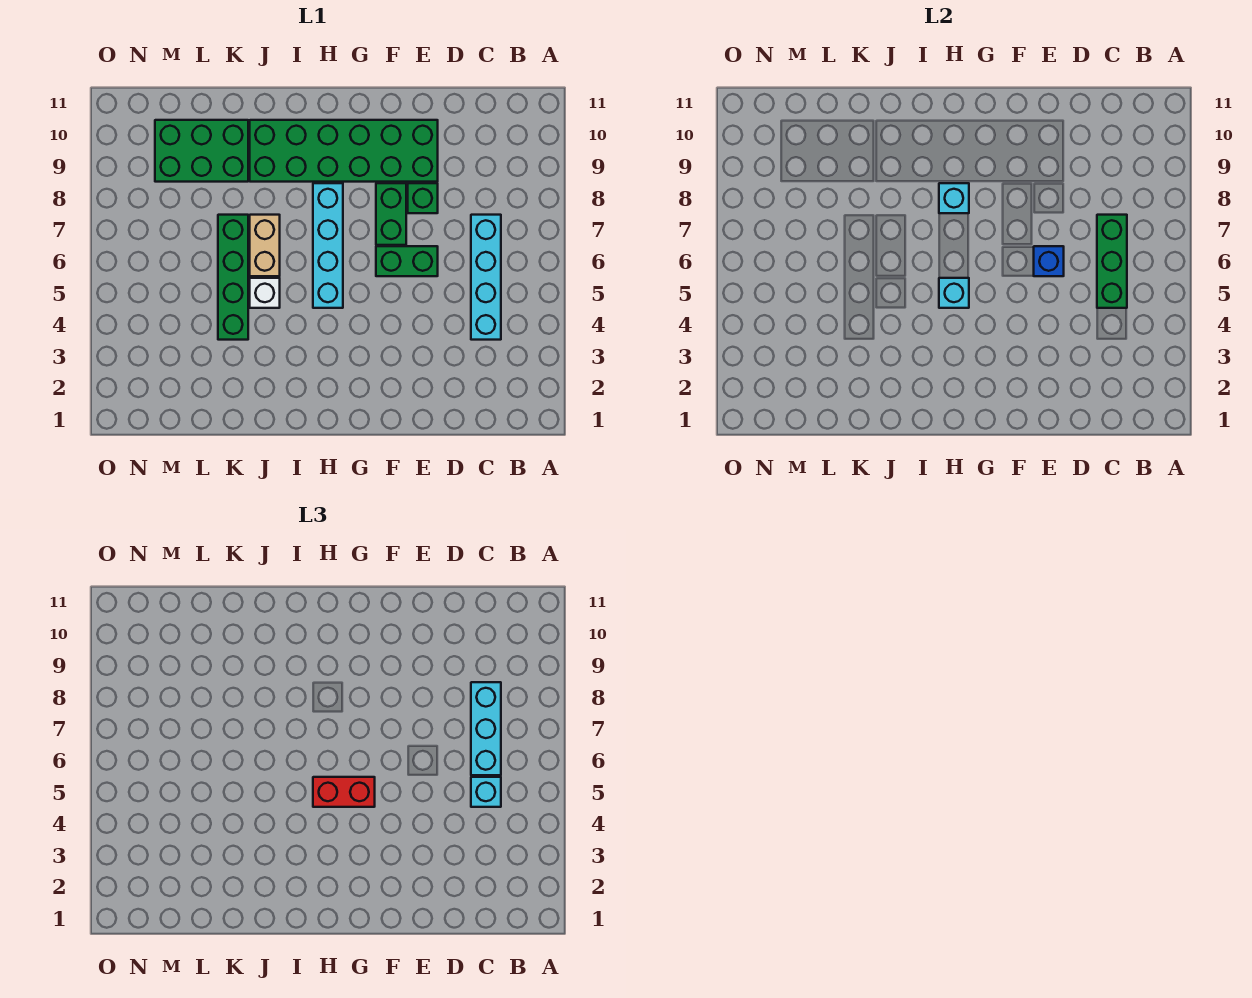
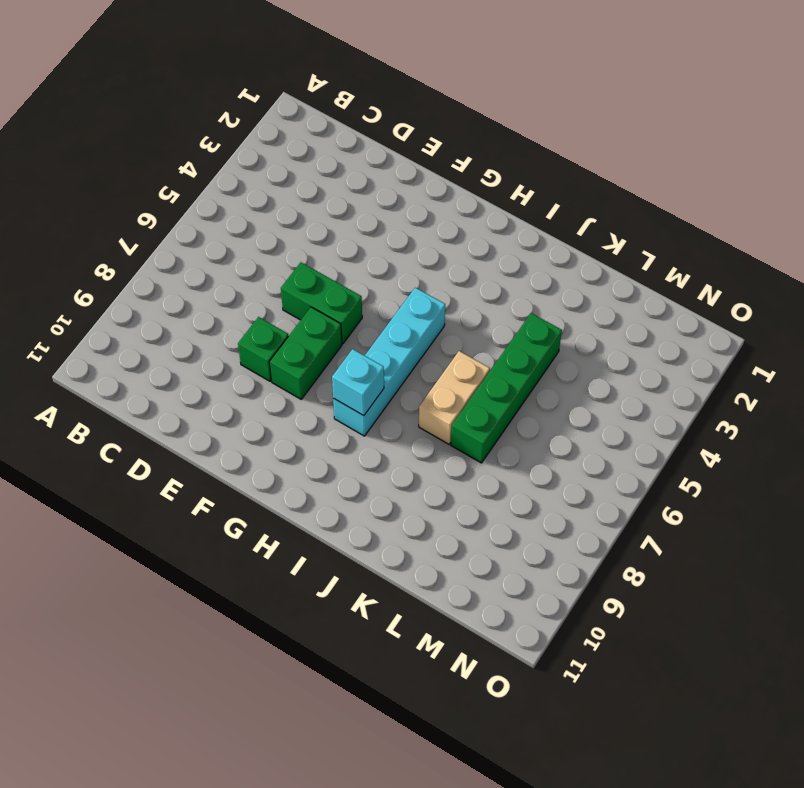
none -> cyan brick C4:C7 level 1
none -> green brick E9:J10 level 1
none -> white brick J5 level 1

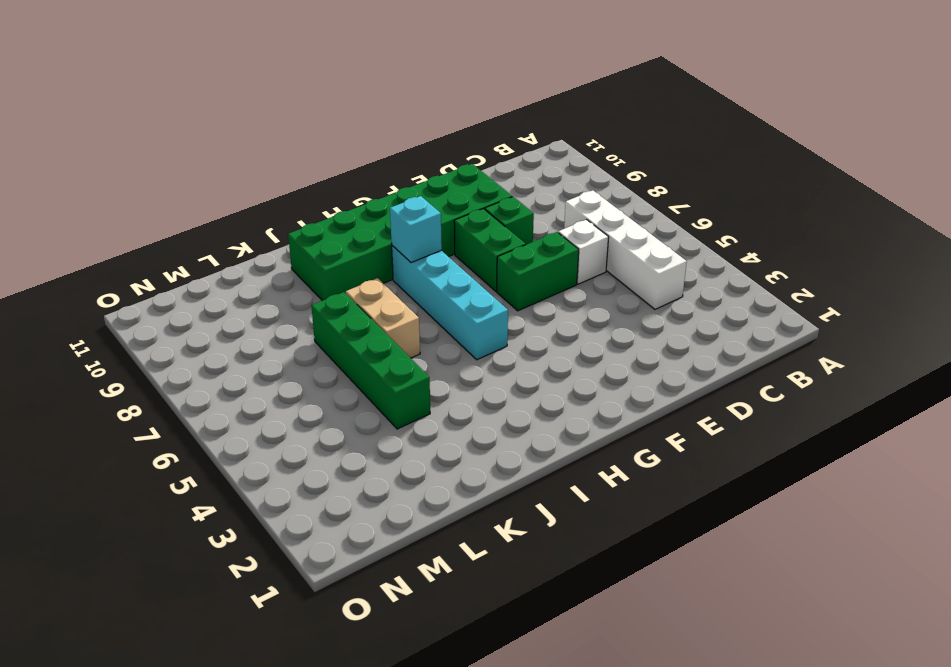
white brick C4:C7 level 1 -> cyan brick C4:C7 level 1
white brick D6 level 1 -> white brick J5 level 1
none -> green brick K9:M10 level 1
none -> green brick C5:C7 level 2
none -> blue brick E6 level 2

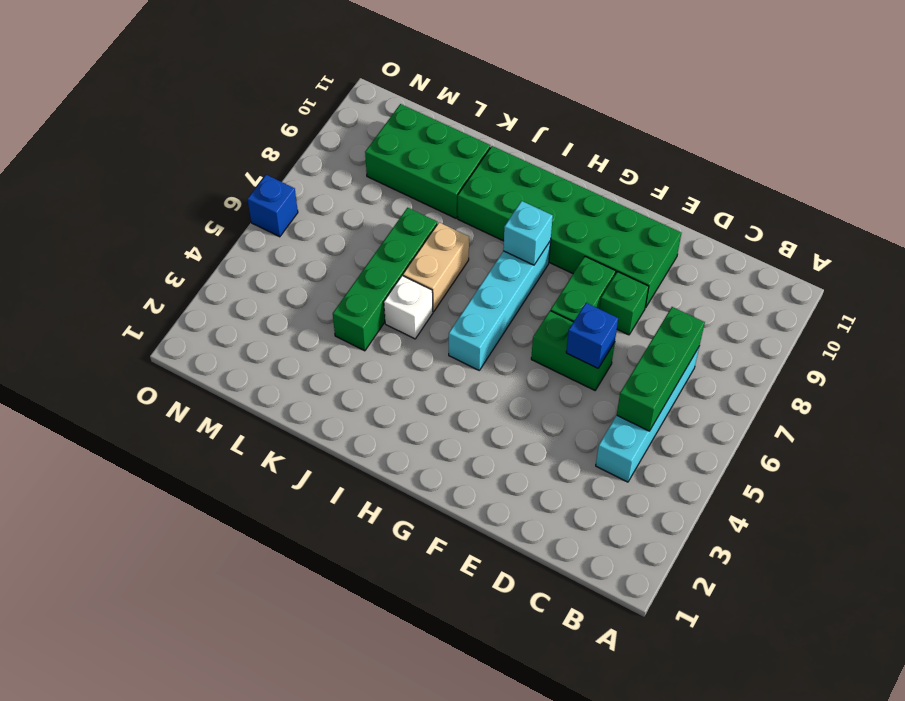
blue brick O6 level 1 -> none
none -> cyan brick H5 level 2
none -> cyan brick C5 level 3
none -> cyan brick C6:C8 level 3

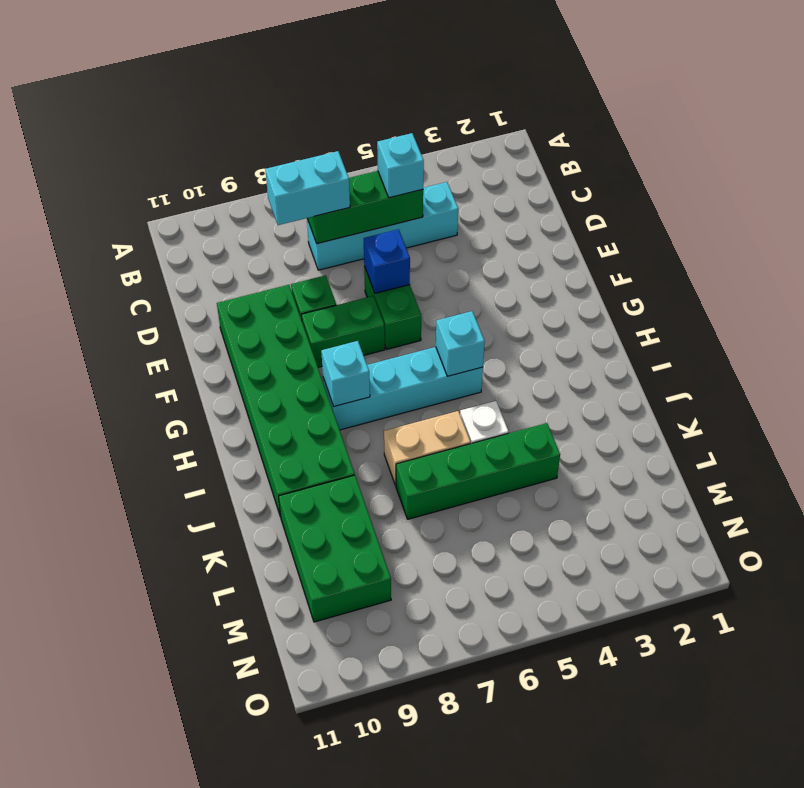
cyan brick C7:C8 level 3 -> cyan brick C6:C8 level 3
none -> red brick G5:H5 level 3

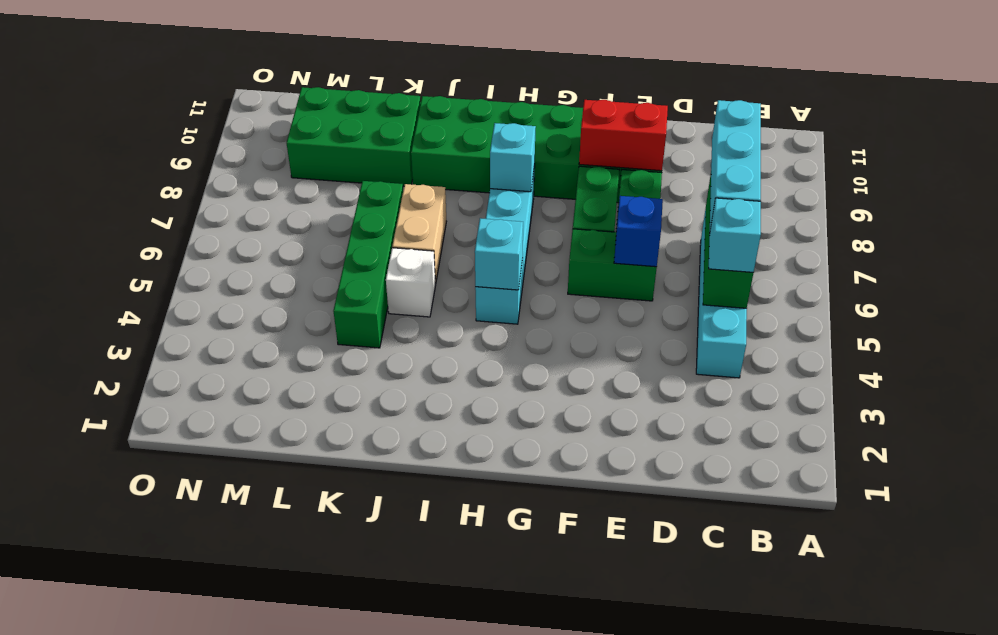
red brick E9:F9 level 2 -> red brick G5:H5 level 3

